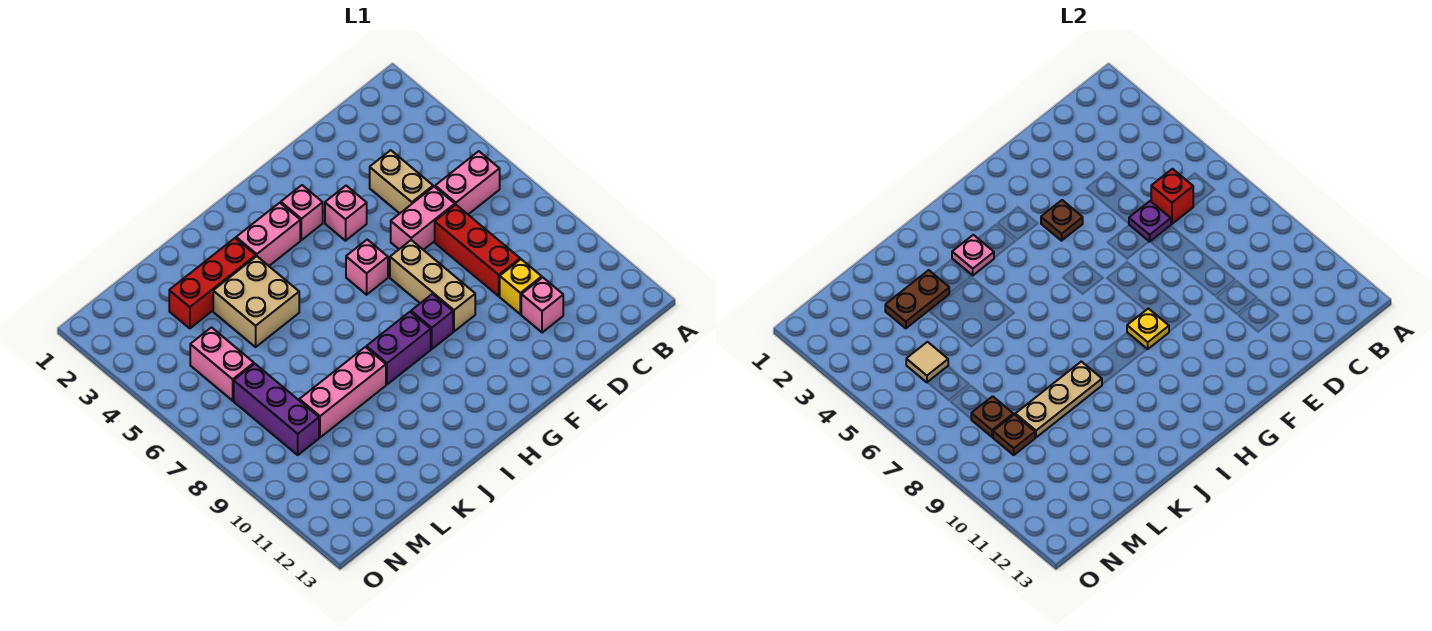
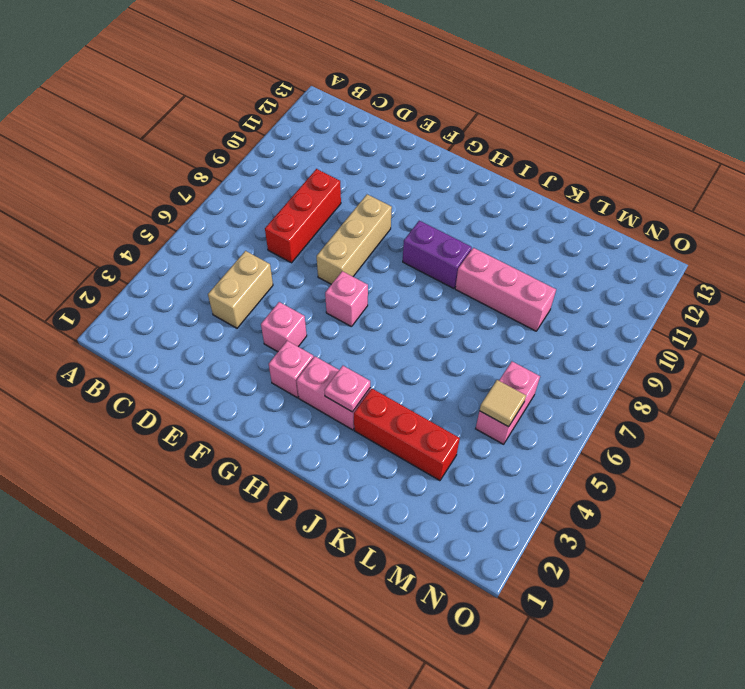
none -> pink brick B6:C6 level 1
none -> pink brick D6:E6 level 1
none -> yellow brick D10 level 1

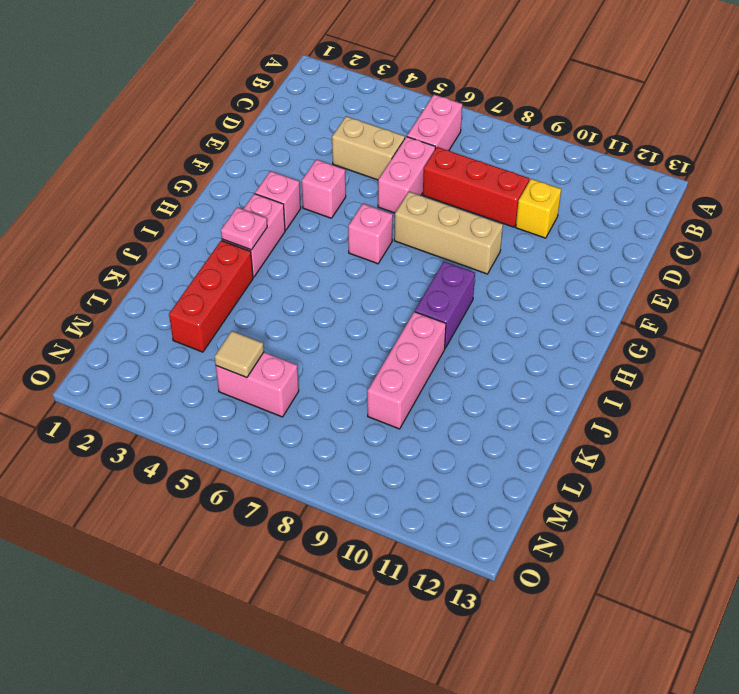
none -> pink brick D11 level 1
none -> purple brick G9 level 1
none -> tan brick J4:K5 level 1

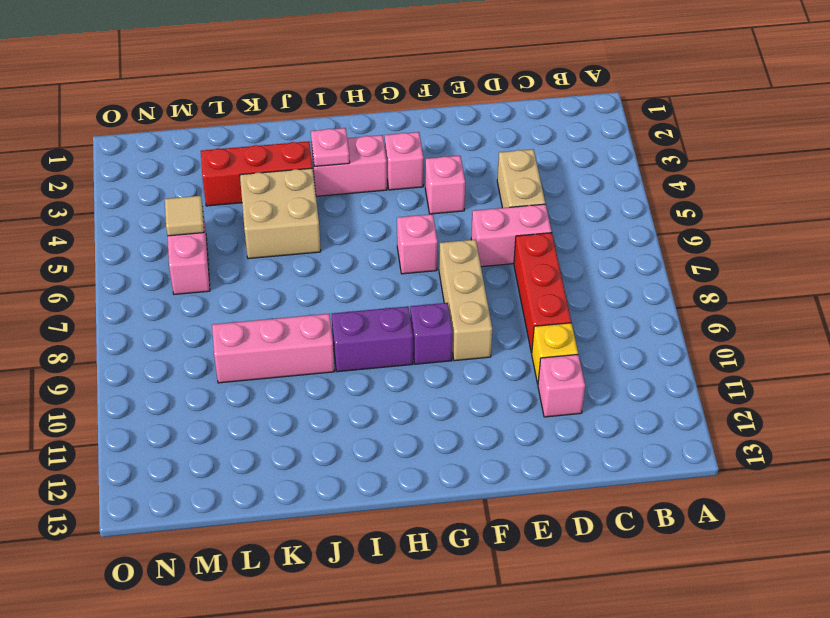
none -> pink brick B6:C6 level 1
none -> purple brick M7:M9 level 1
none -> red brick C6 level 2

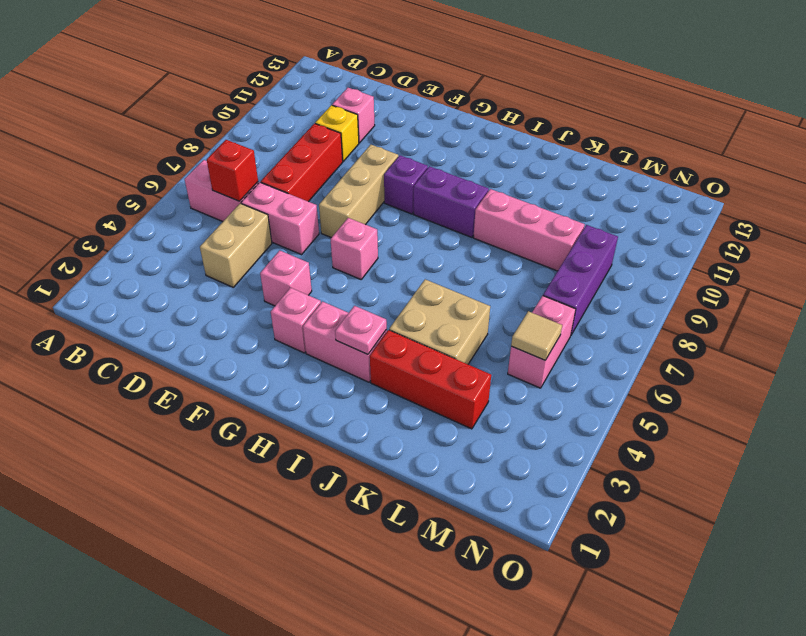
none -> purple plate D6 level 2
none -> brown plate F4 level 2
none -> yellow plate G9 level 2

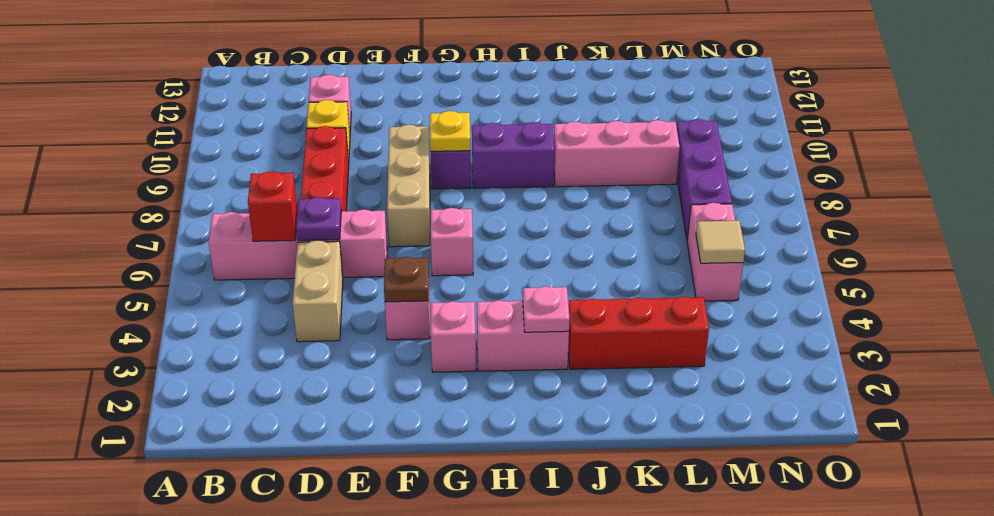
none -> tan brick J4:K5 level 1
none -> tan plate J9:L9 level 2
none -> brown plate K3:L3 level 2

